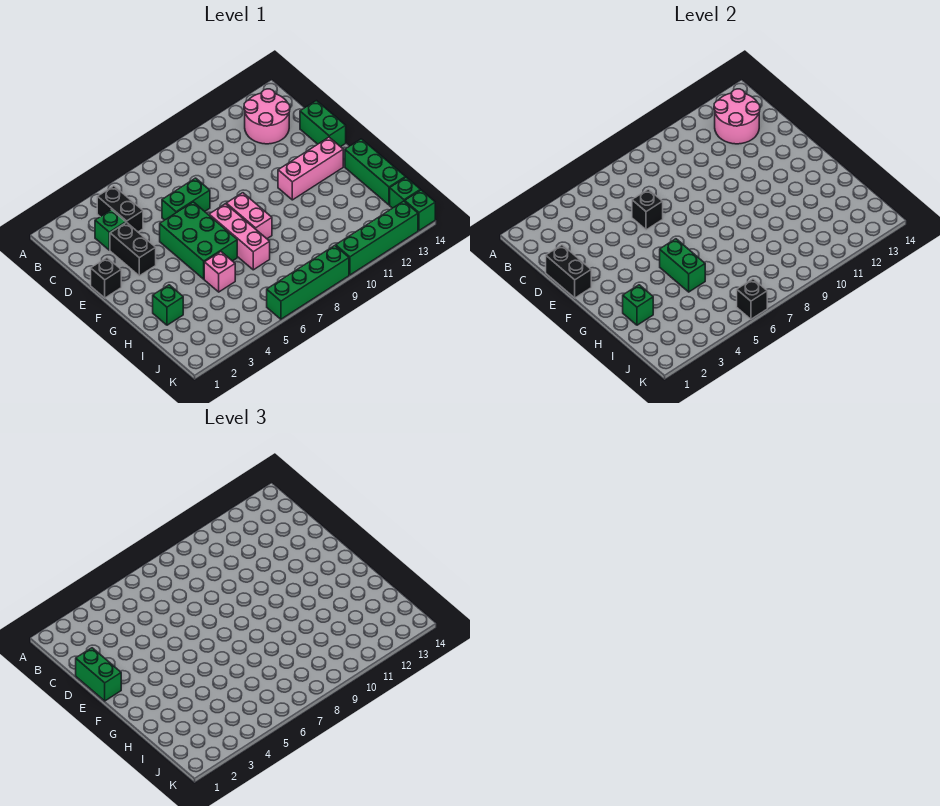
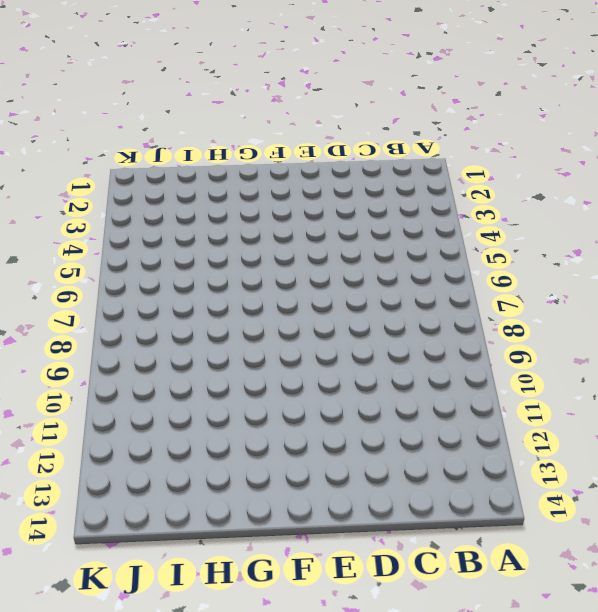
none -> black brick B4:C4 level 1
none -> pink round brick B12:C13 level 1
none -> green brick C3 level 1

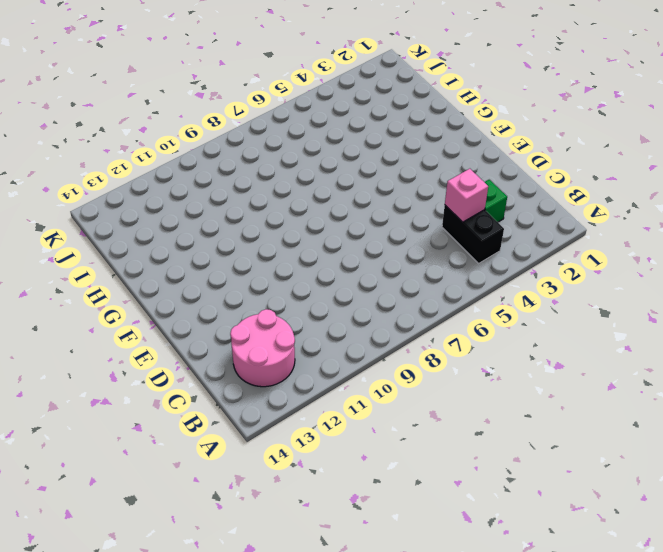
pink brick C4 level 2 -> pink brick H5 level 1
none -> black brick D3:E3 level 1
none -> green brick D6:D7 level 1
none -> green brick D14:E14 level 1

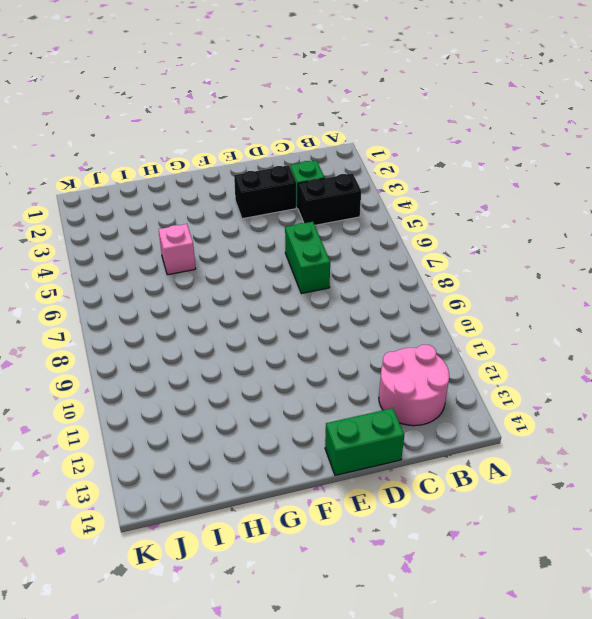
none -> black brick E1 level 1
none -> green brick E5:G6 level 1
none -> pink brick F7:H7 level 1

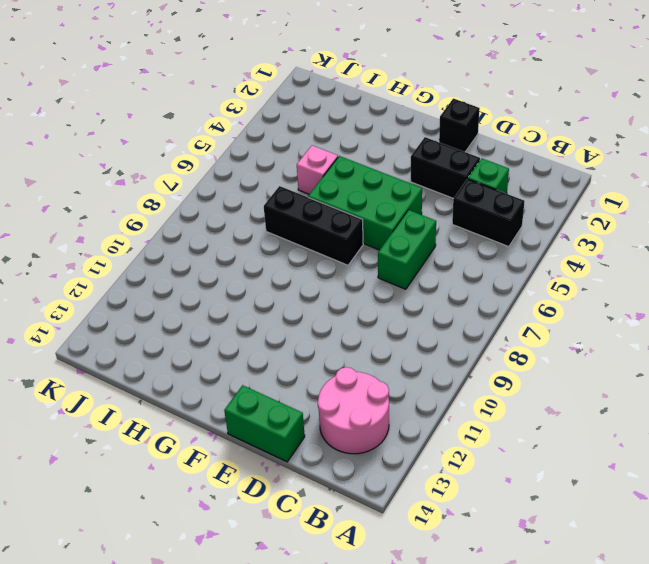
black brick F7:H7 level 1 -> pink brick F7:H7 level 1
none -> pink brick F8:G8 level 1
none -> pink brick F11:F13 level 1
none -> green brick G14:I14 level 1

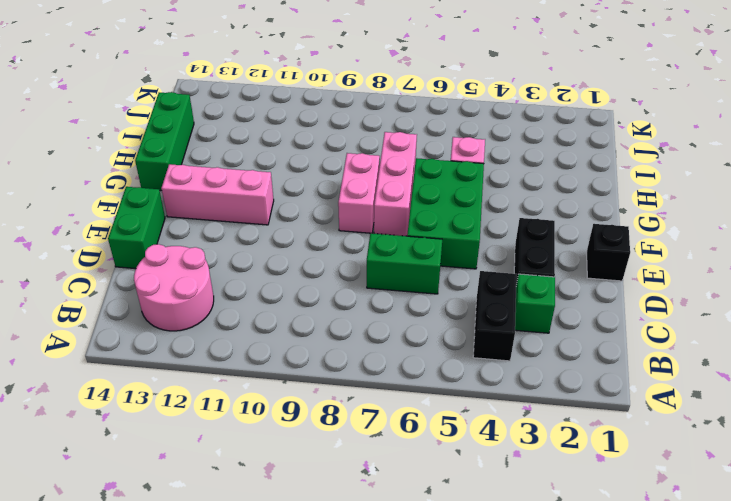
none -> green brick H2 level 1
none -> green brick J14 level 1
none -> green brick K6:K9 level 1

